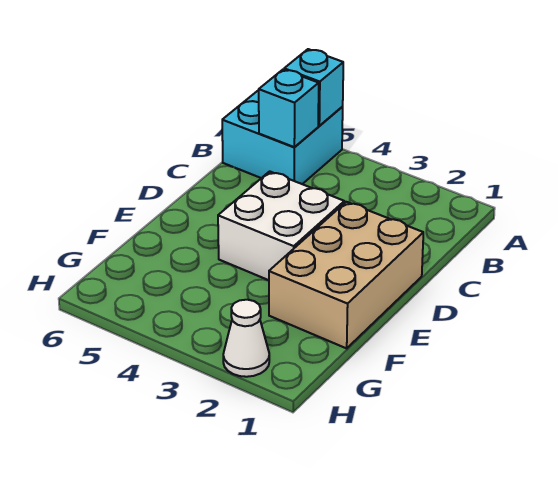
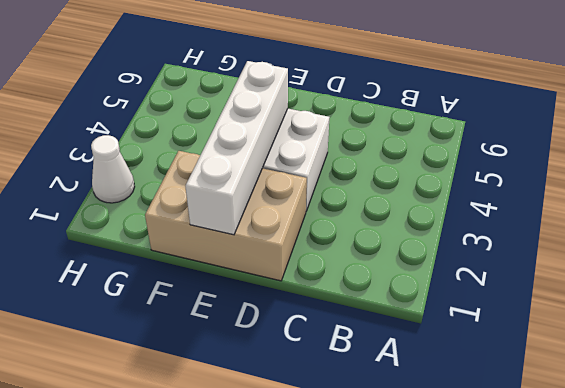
white brick E1:E4 level 2 -> none
none -> cyan brick A5:B6 level 1
none -> cyan brick A5 level 2

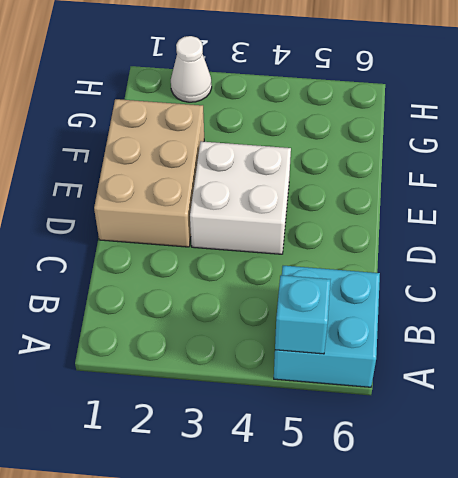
none -> cyan brick B5 level 2

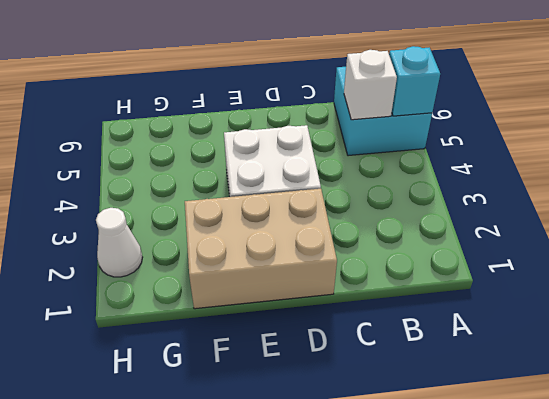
white brick B5 level 2 -> cyan brick B5 level 2

